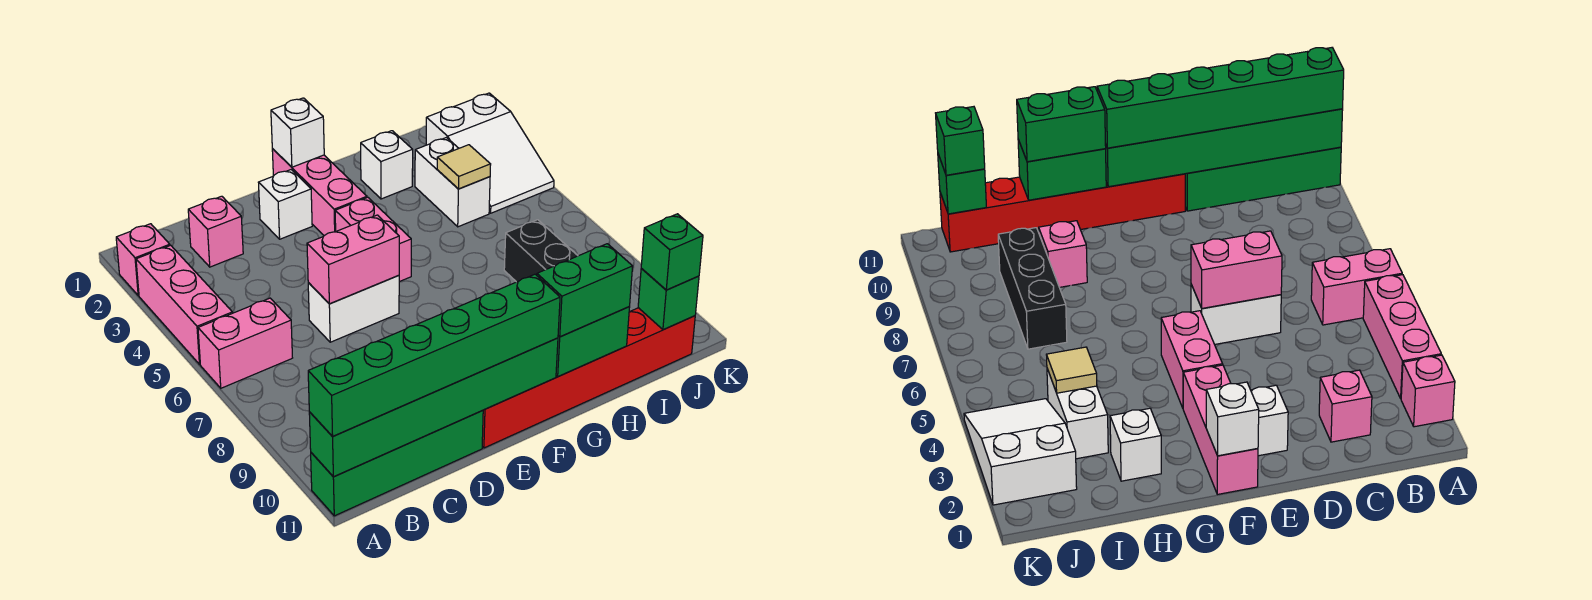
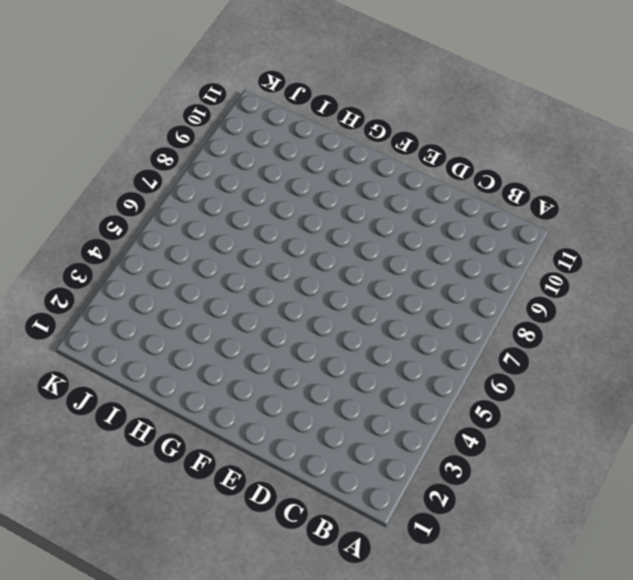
none -> pink brick A2 level 1
none -> pink brick A3:A5 level 1
none -> pink brick A6:B6 level 1

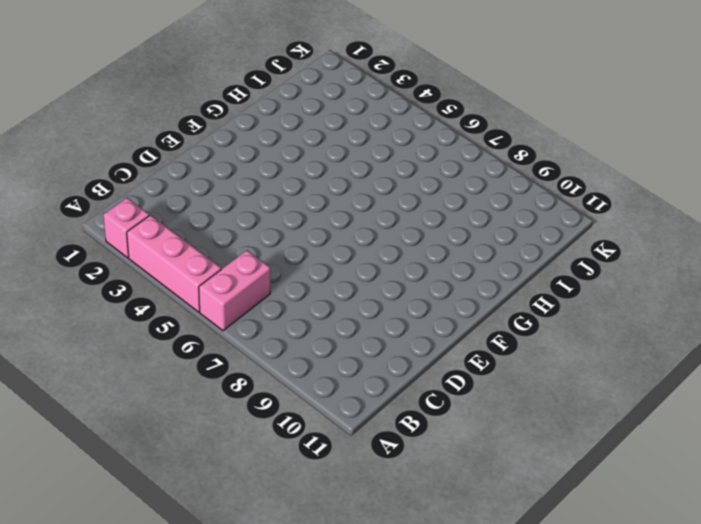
none -> green brick A11:D11 level 1
none -> pink brick C2 level 1
none -> white brick D6:E6 level 1

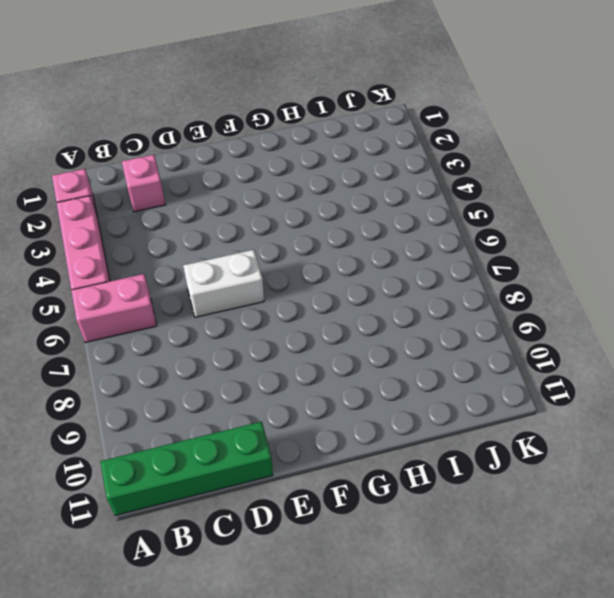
none -> white brick E2 level 1
none -> red brick E11:J11 level 1
none -> pink brick F1:F3 level 1

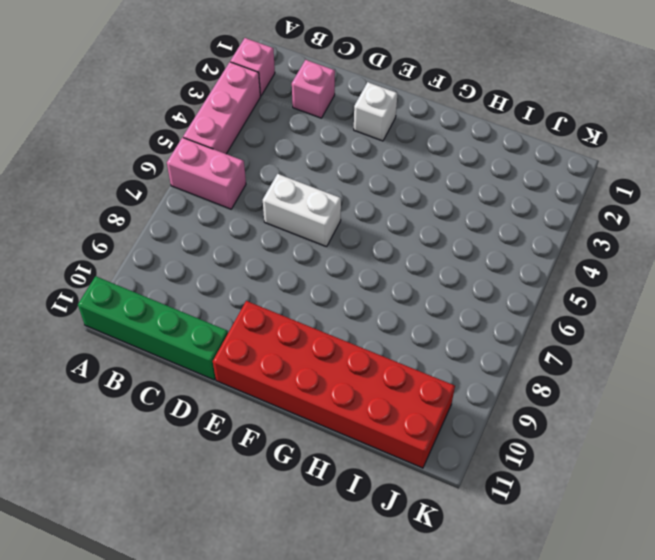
red brick E10:J11 level 1 -> red brick E11:J11 level 1
none -> pink brick F1:F3 level 1
none -> pink brick F4:F5 level 1
none -> white brick H2 level 1

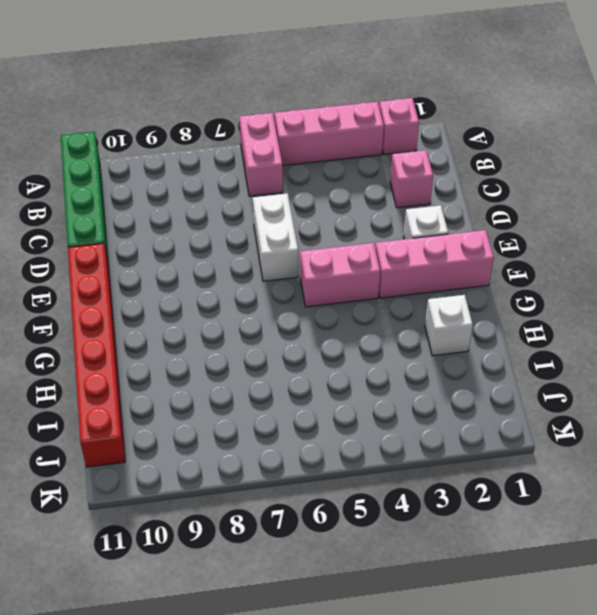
none -> pink brick H9 level 1
none -> white brick I3:I4 level 1
none -> black brick I7:I9 level 1

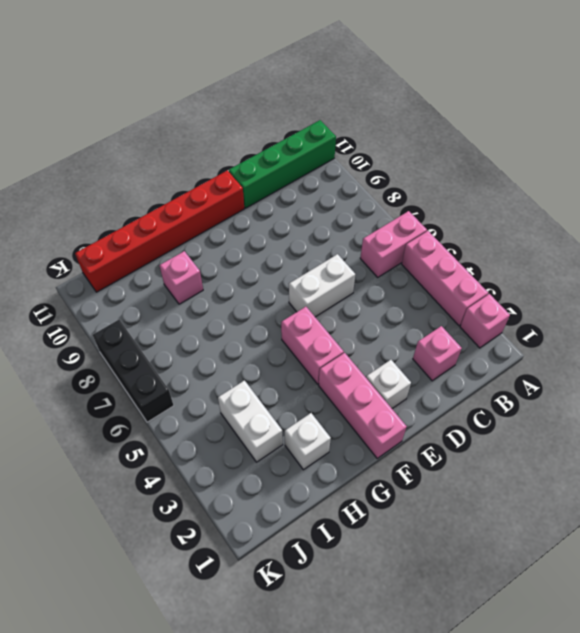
black brick K6:K8 level 1 -> black brick I7:I9 level 1
none -> white slope J2:K4 level 1 top 2
none -> green brick A11:F11 level 2
none -> pink brick D6:E6 level 2

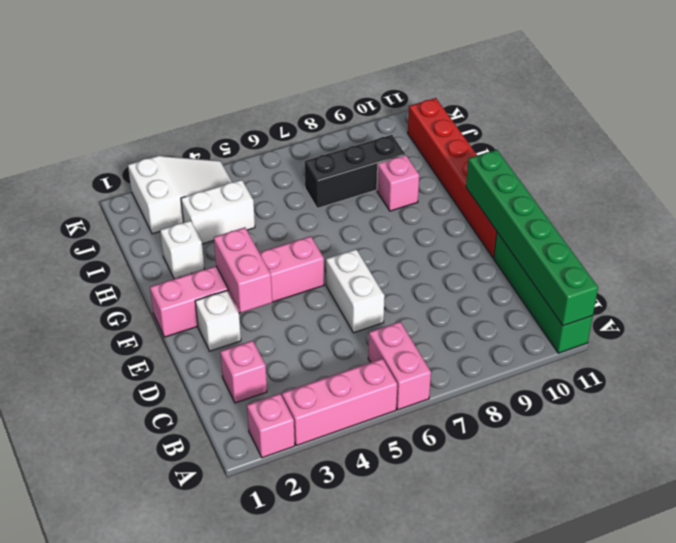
pink brick E3:F3 level 2 -> pink brick D6:E6 level 2
none -> white brick F1 level 2
none -> green brick G11:H11 level 2
none -> tan tile I4 level 2

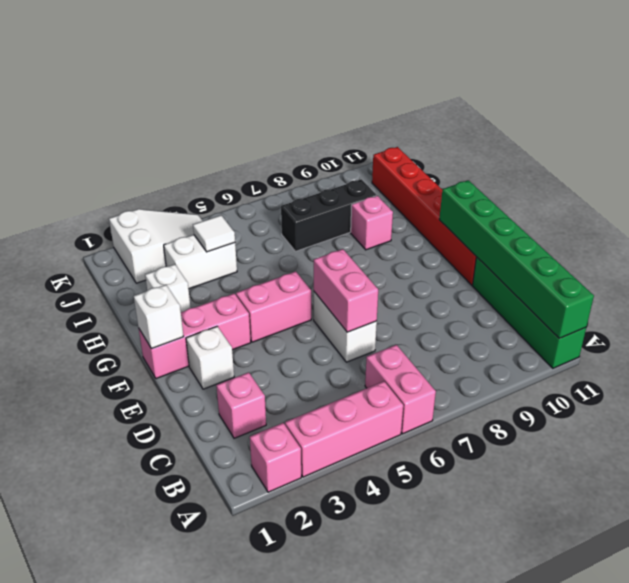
white tile I4 level 2 -> tan tile I4 level 2
none -> green brick G11:H11 level 2
none -> green brick J11 level 2
none -> green brick A11:F11 level 3

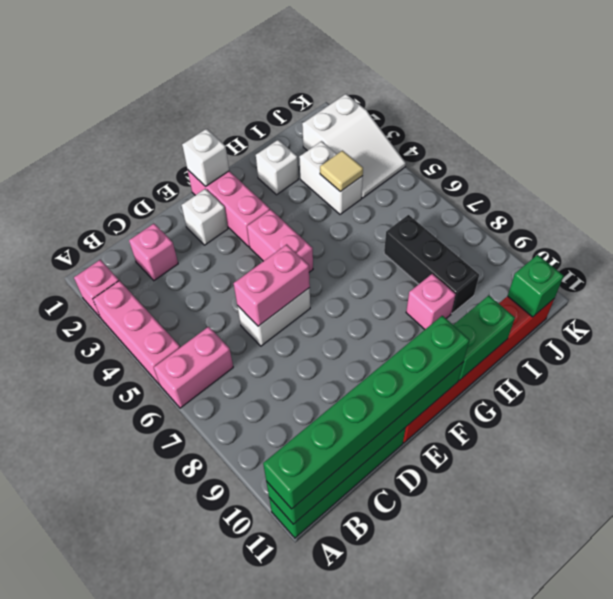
none -> green brick G11:H11 level 3
none -> green brick J11 level 3

